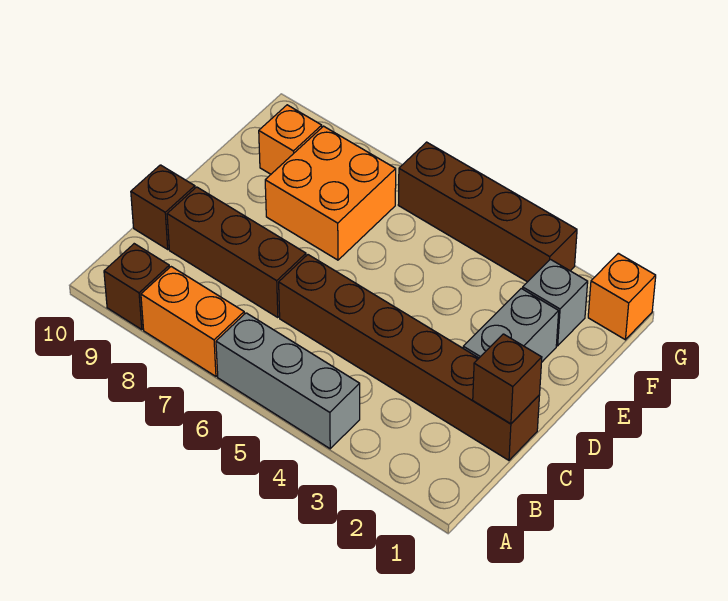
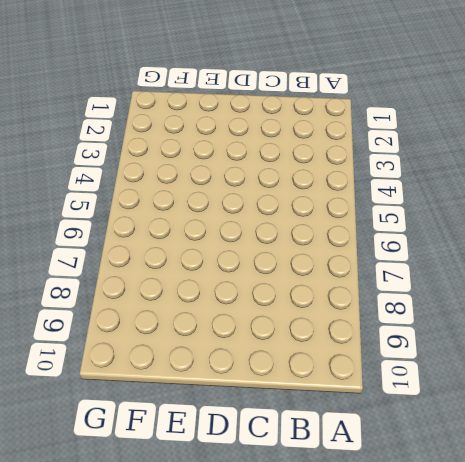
none -> grey brick A4:A6 level 1
none -> orange brick A7:A8 level 1
none -> brown brick A9 level 1

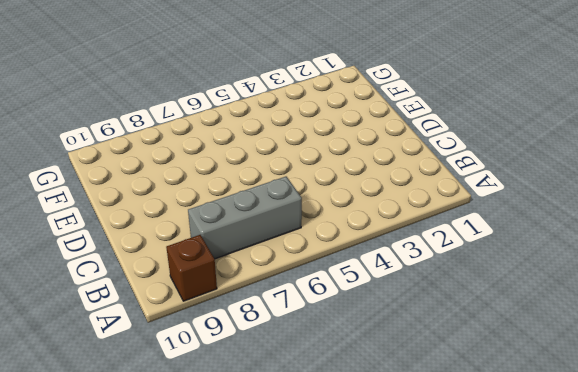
grey brick B6:B8 level 1 -> grey brick A4:A6 level 1
none -> orange brick A7:A8 level 1
none -> brown brick C1:C6 level 1
none -> brown brick C7:C9 level 1

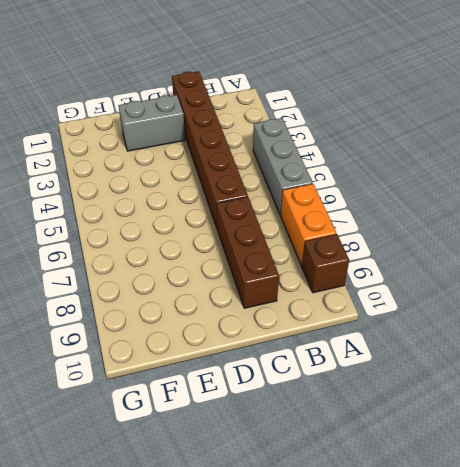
none -> brown brick C10 level 1
none -> orange brick E7:F8 level 1
none -> grey brick F2 level 1

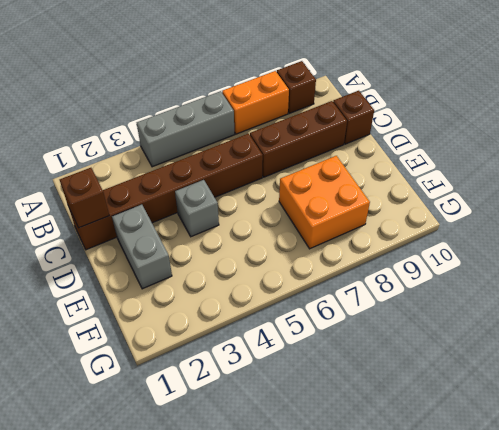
grey brick D4 level 1 -> grey brick F2 level 1
none -> orange brick F9 level 1
none -> orange brick G1 level 1
none -> brown brick G3:G6 level 1

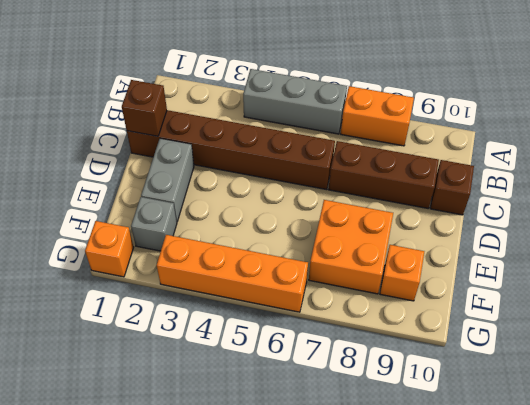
orange brick G3:G6 level 1 -> brown brick G3:G6 level 1
none -> brown brick A9 level 1

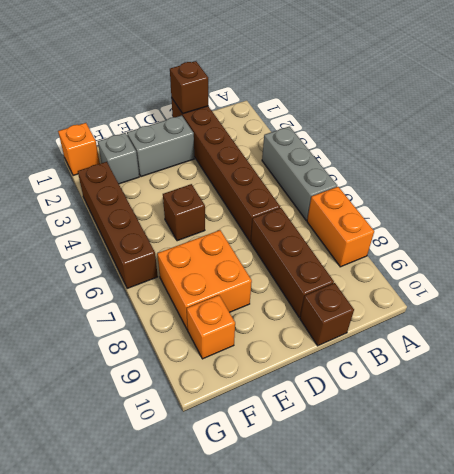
brown brick E5 level 1 -> brown brick A9 level 1

